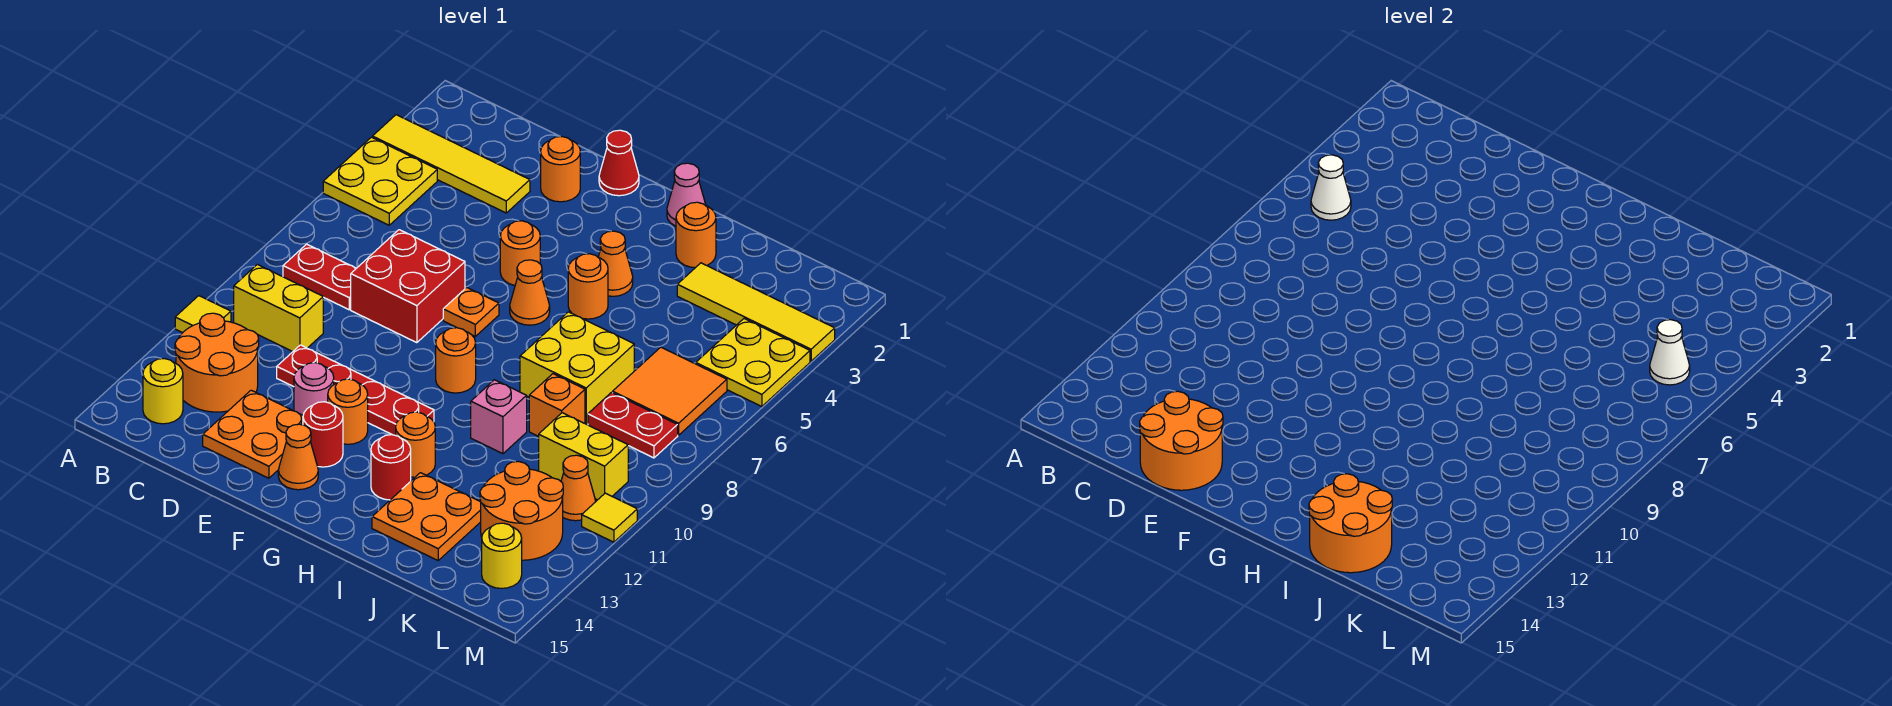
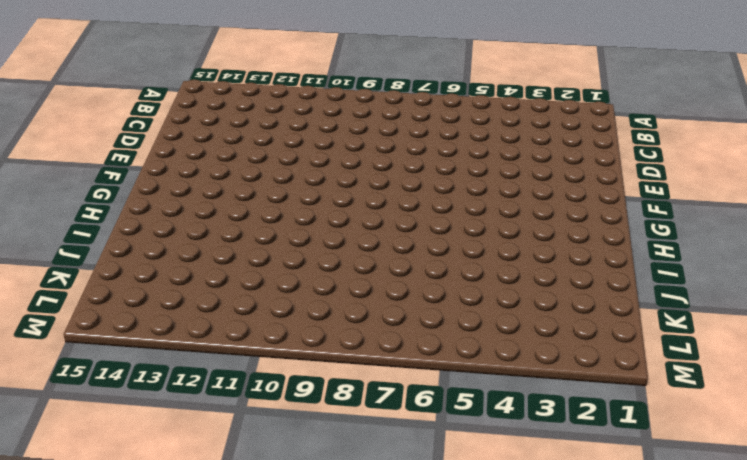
none -> yellow tile A3:D3 level 1
none -> yellow plate A4:B5 level 1
none -> yellow tile A11 level 1
none -> red plate B8:C8 level 1

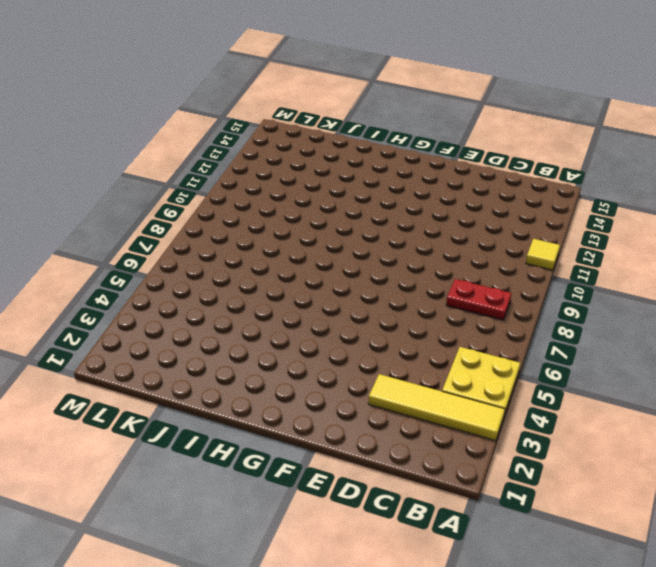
none -> yellow brick B10:C10 level 1
none -> orange round brick B12:C13 level 1
none -> yellow round brick B14 level 1
none -> red brick D7:E8 level 1

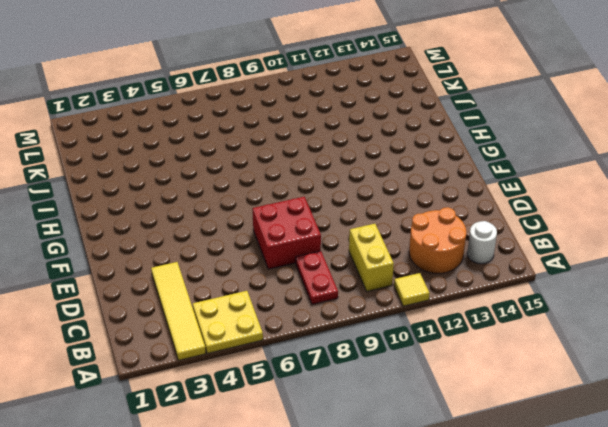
white round brick B14 level 1 -> yellow round brick B14 level 1
none -> red plate D11:G11 level 1
none -> orange plate D13:E14 level 1
none -> orange round brick E2 level 1
none -> pink round brick E12 level 1

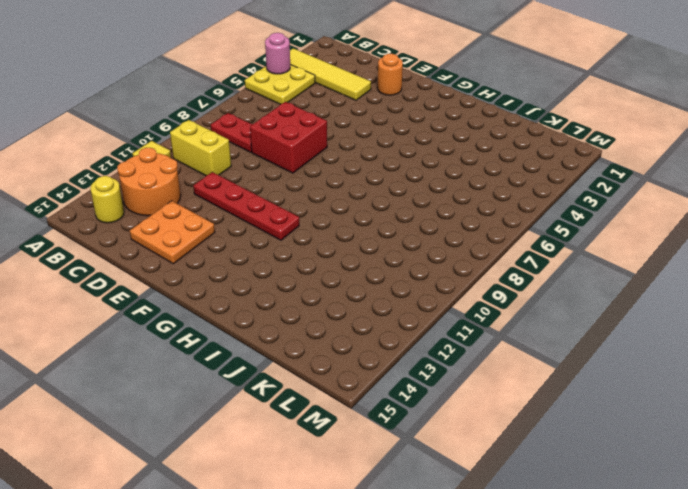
pink round brick A4 level 2 -> pink round brick E12 level 1
none -> red cone F1 level 1
none -> orange round brick F5 level 1
none -> orange plate F7 level 1
none -> orange round brick F12 level 1

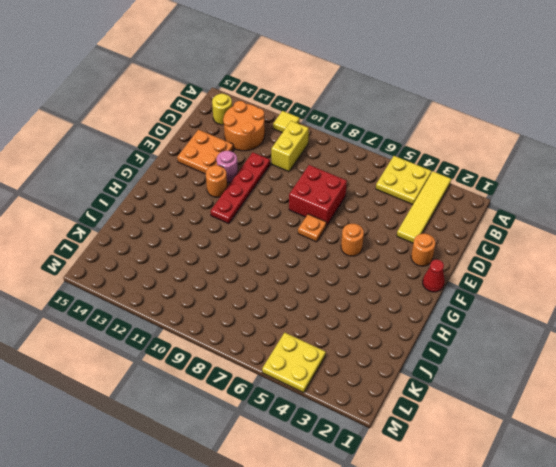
none -> red plate B8:C8 level 1
none -> red round brick F13 level 1
none -> orange cone F14 level 1
none -> orange cone G6 level 1

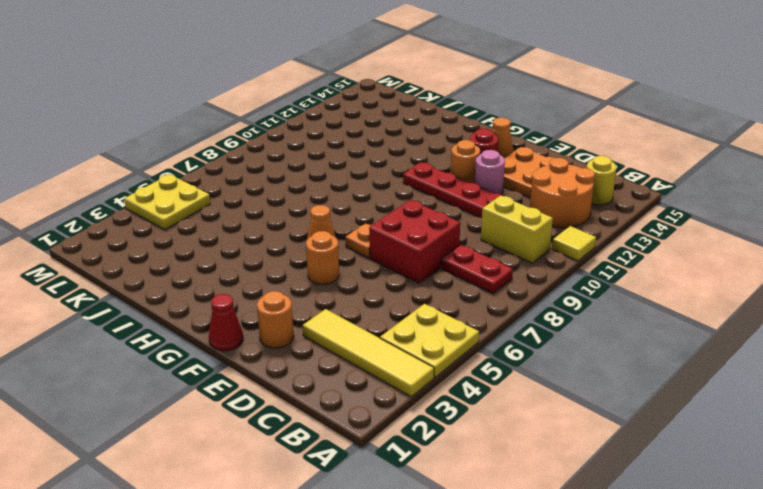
none -> orange round brick G9 level 1
none -> pink cone H1 level 1
none -> orange cone H4 level 1
none -> orange round brick H5 level 1

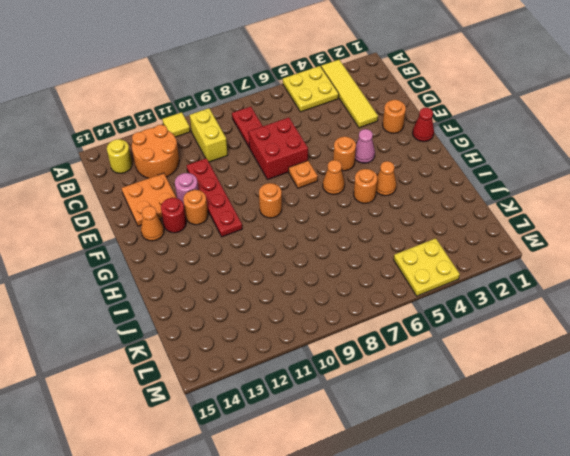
pink cone F4 level 1 -> pink cone H1 level 1
none -> orange round brick H12 level 1
none -> red round brick H13 level 1
none -> orange round brick I2 level 1
none -> yellow brick I7:J8 level 1

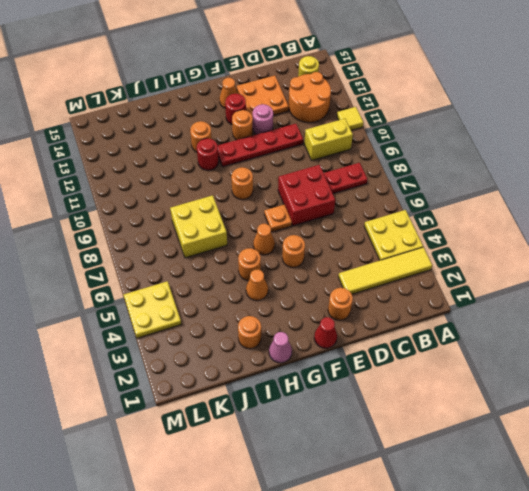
red round brick H11 level 1 -> red round brick H13 level 1
none -> pink brick I10 level 1
none -> orange plate I13:J14 level 1
none -> yellow tile J3:M3 level 1
none -> orange brick J9 level 1

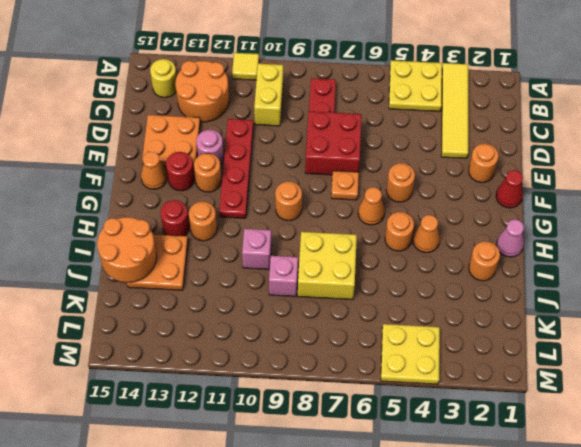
pink brick J9 level 1 -> orange brick J9 level 1
none -> yellow tile J3:M3 level 1
none -> orange tile K6:L7 level 1
none -> red plate K8:L8 level 1
none -> yellow brick K10:L10 level 1

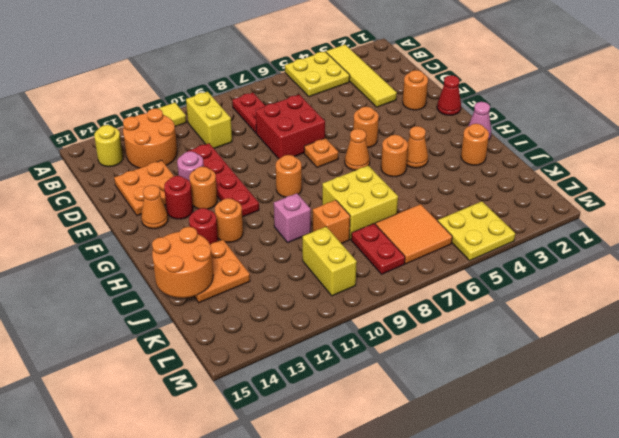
none -> yellow tile J3:M3 level 1
none -> orange round brick K12:L13 level 1
none -> orange cone L11 level 1
none -> yellow round brick L14 level 1

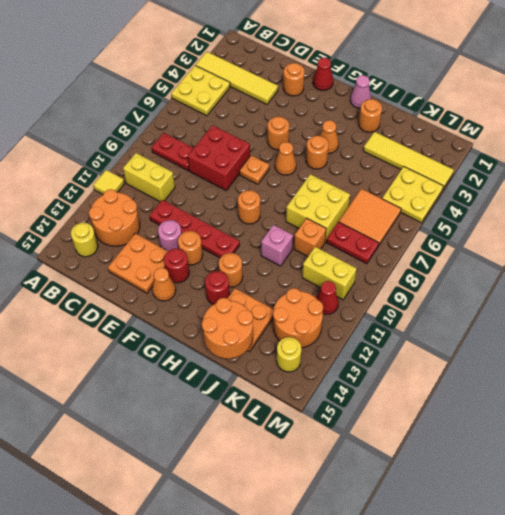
red cone L11 level 1 -> orange cone L11 level 1
none -> yellow tile M11 level 1
none -> white cone B5 level 2
none -> orange round brick D14:E15 level 2
none -> white cone L5 level 2

